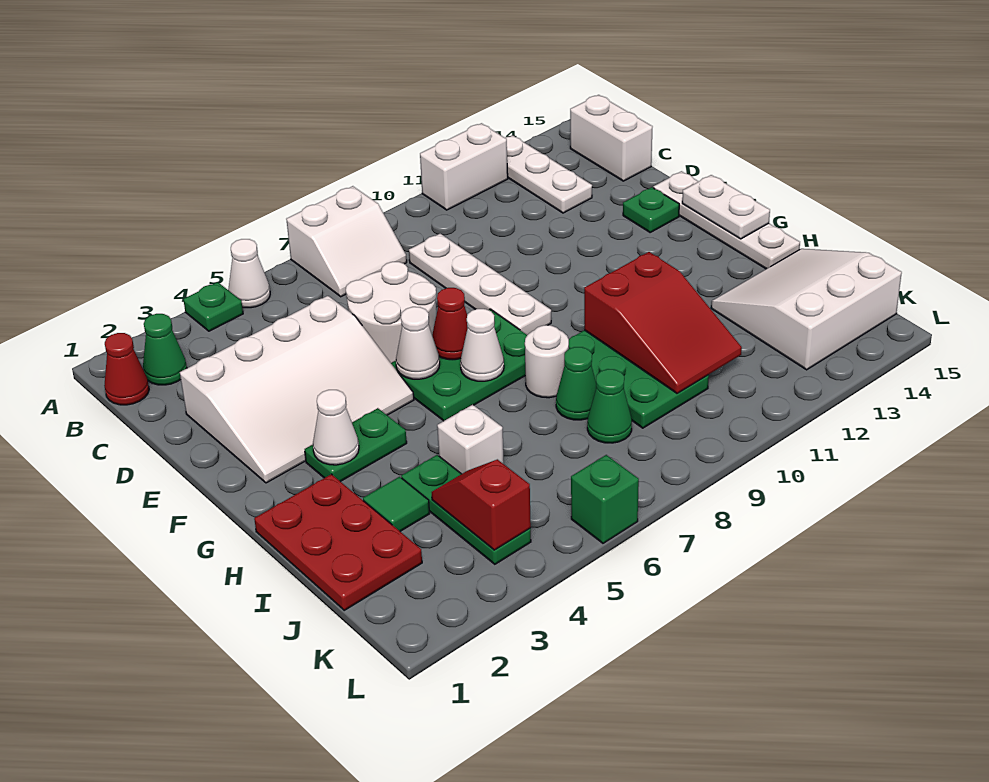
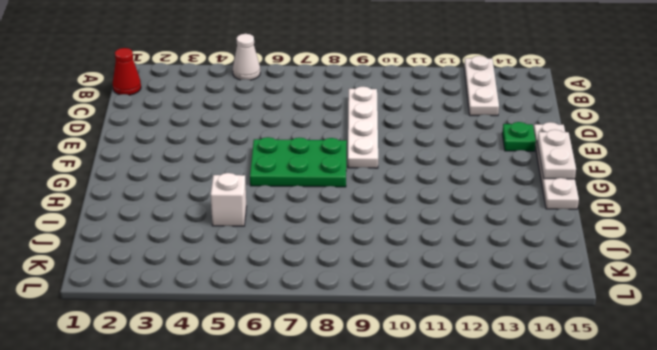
none -> green plate A4 level 1
none -> white slope A7:B8 level 1 top A
none -> white brick A11:A12 level 1
none -> green cone B2 level 1

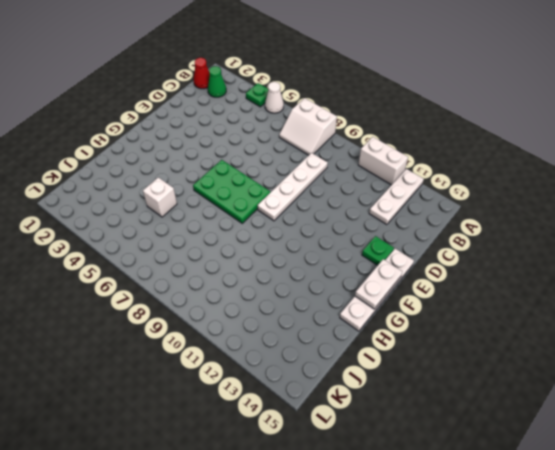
none -> white brick B15:C15 level 1
none -> white slope D2:F5 level 1 top D
none -> white round brick D6:E7 level 1
none -> green plate G3:G4 level 1

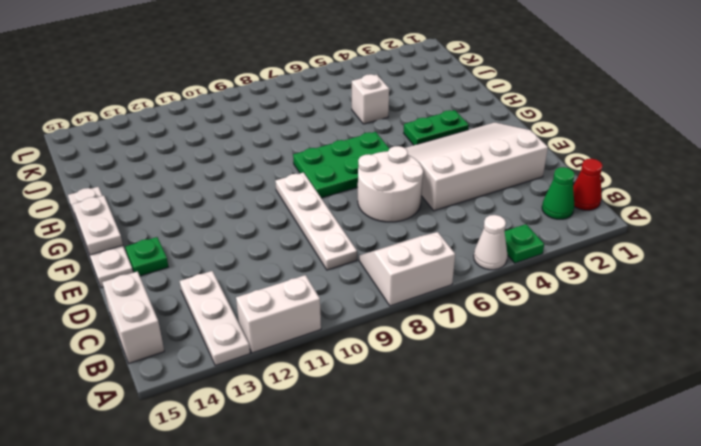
none -> red plate H1:J2 level 1
none -> white round brick H8 level 1
none -> green plate H9:J10 level 1
none -> green tile I3 level 1

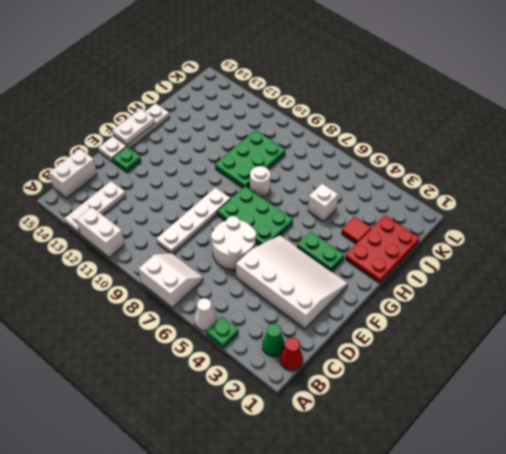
red tile I3 level 1 -> green tile I3 level 1
none -> green plate I4:K4 level 1
none -> green cone I8 level 1
none -> white slope I13:K15 level 1 top K
none -> green cone J8 level 1

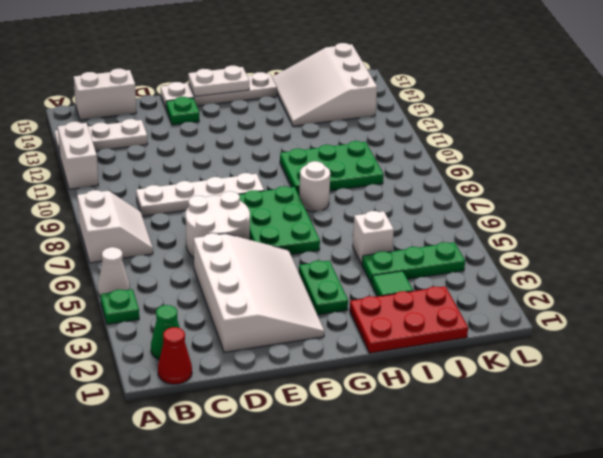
none -> green cone I8 level 1
none -> green cone J8 level 1
none -> green brick L6 level 1
none -> white cone F6 level 2

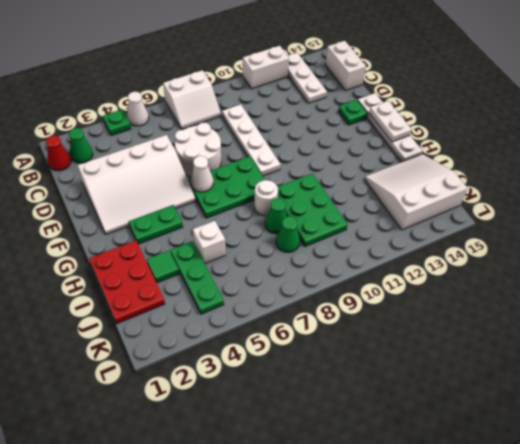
none -> green brick L6 level 1
none -> red cone F7 level 2
none -> white cone G3 level 2
none -> white cone G7 level 2

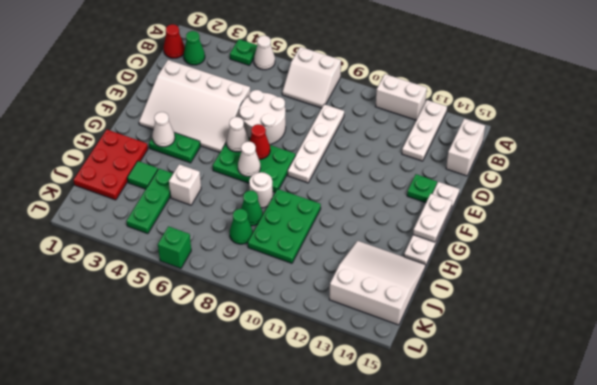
none -> red slope H10:J11 level 2 top H
none -> red slope J4:K4 level 2 top K

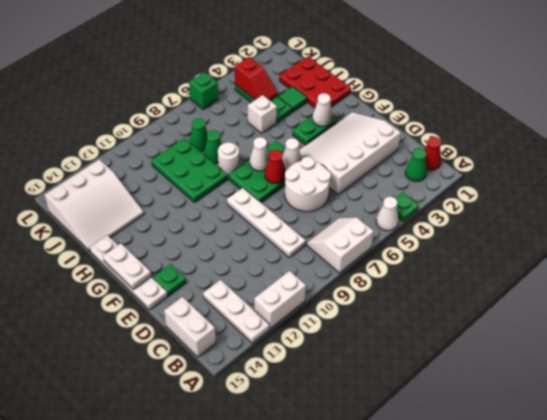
none -> red slope H10:J11 level 2 top H

